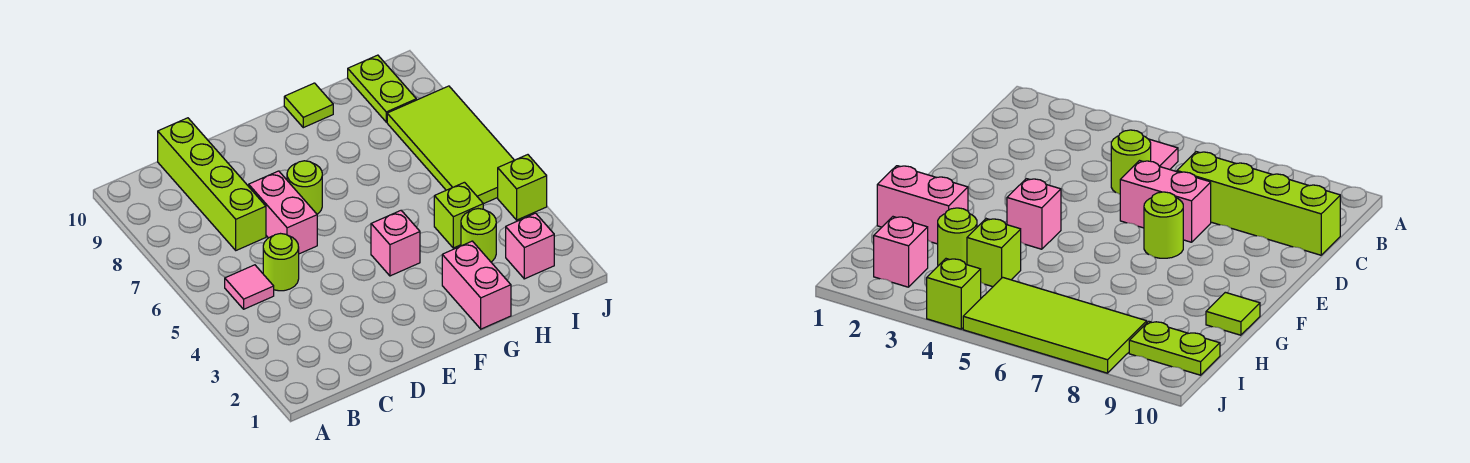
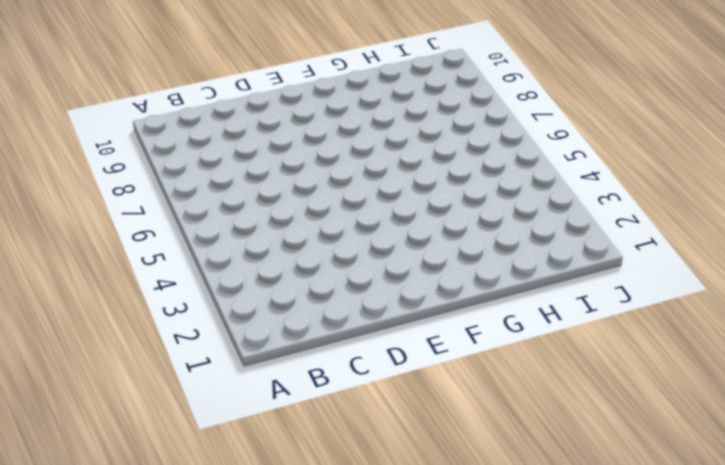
none -> pink tile B5 level 1
none -> lime round brick C5 level 1
none -> lime brick C7:C10 level 1

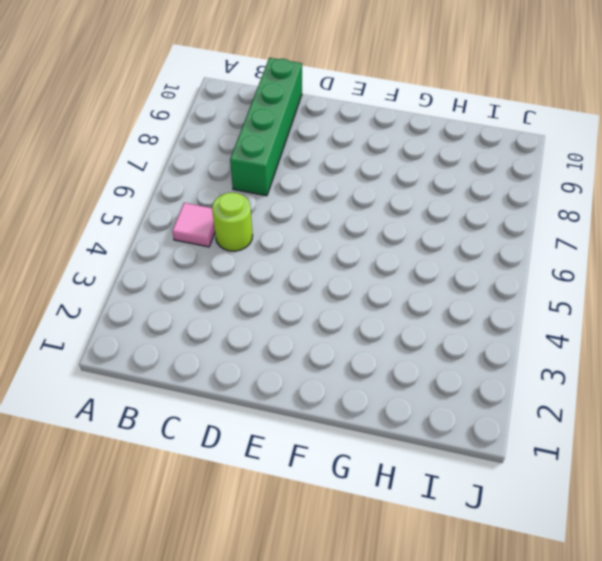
green brick C7:C10 level 1 -> lime brick C7:C10 level 1
none -> pink brick D6:D7 level 1
none -> lime round brick E7 level 1
none -> pink brick F4 level 1

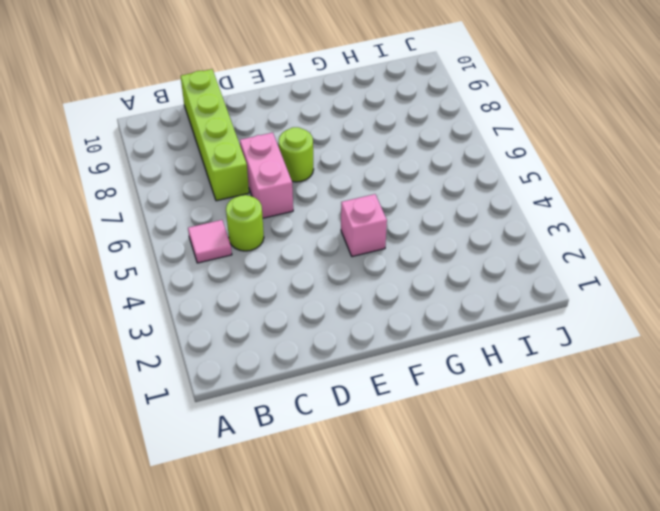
none -> pink brick G1:G2 level 1
none -> lime tile G10 level 1
none -> lime round brick H3 level 1

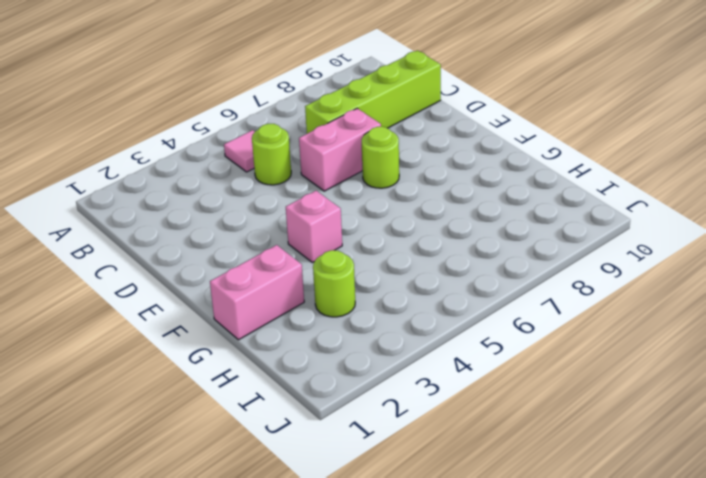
none -> lime tile G10 level 1
none -> lime brick H4 level 1
none -> pink brick I2 level 1

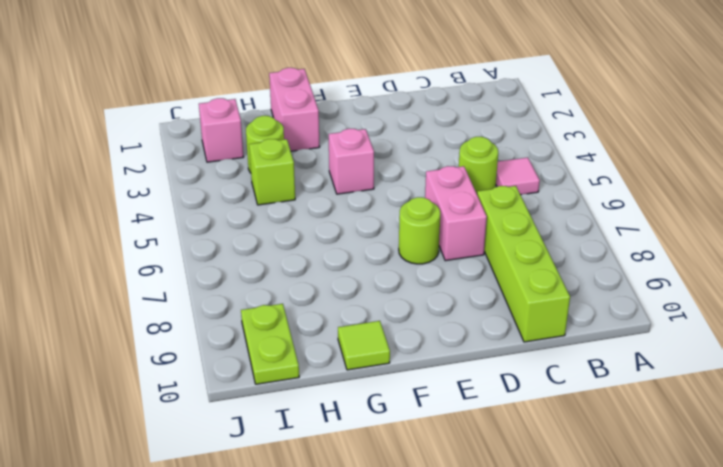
none -> lime tile I5:J8 level 1
none -> lime brick J4 level 1

